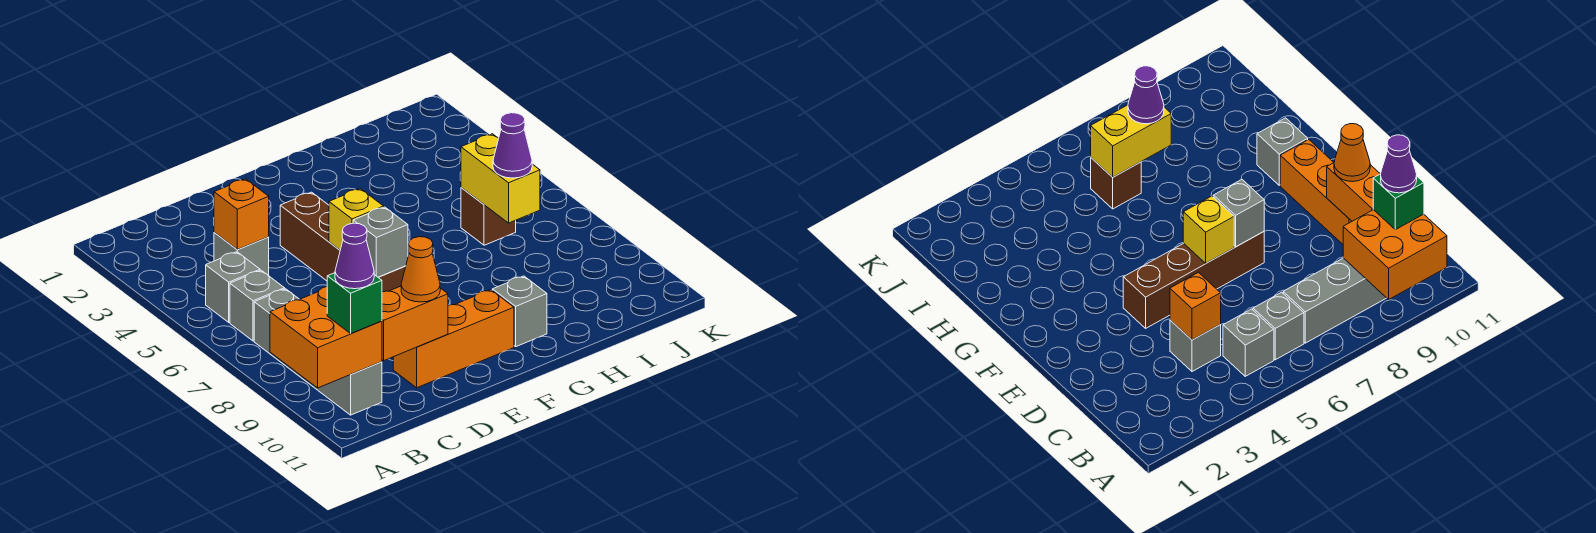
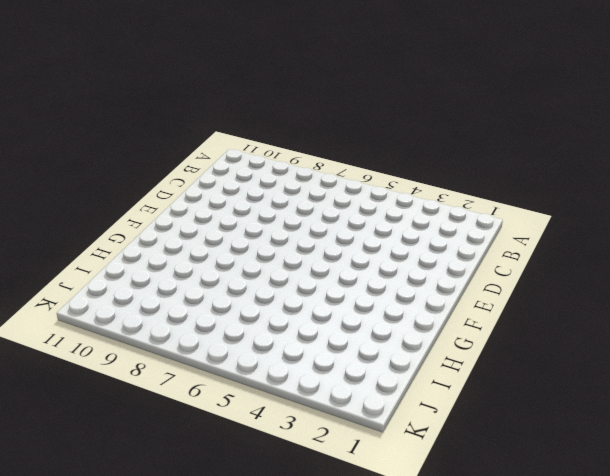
none -> grey brick B5 level 1
none -> grey brick B6 level 1
none -> grey brick B7:B10 level 1

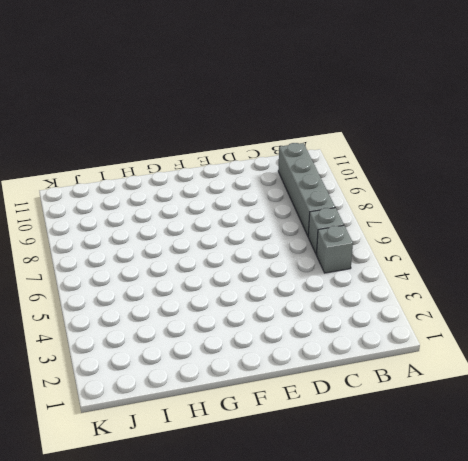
none -> grey brick C4 level 1
none -> orange brick D10:F10 level 1
none -> brown brick E4:E7 level 1

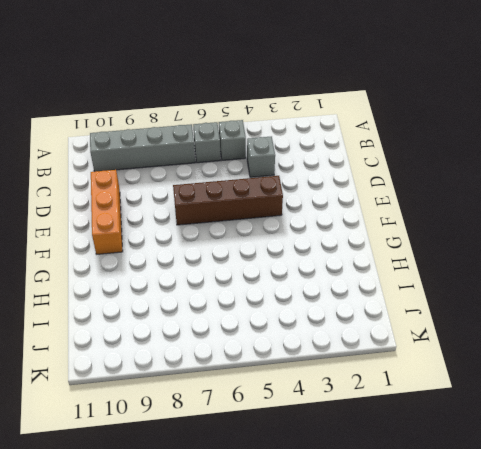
none -> grey brick G10 level 1
none -> brown brick I6 level 1
none -> orange brick A9:B10 level 2

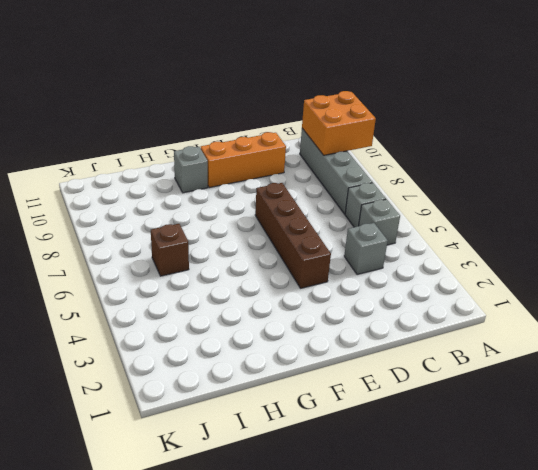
none -> orange brick C4 level 2
none -> orange brick C10:D10 level 2
none -> yellow brick E6 level 2

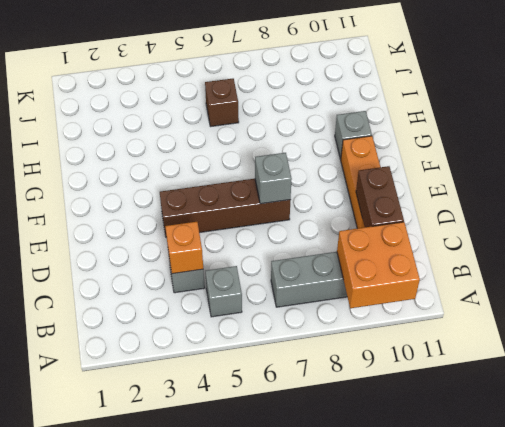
brown brick C10:D10 level 2 -> orange brick C10:D10 level 2
none -> grey brick B6 level 1
none -> yellow brick E6 level 2
none -> yellow brick I6:I7 level 2

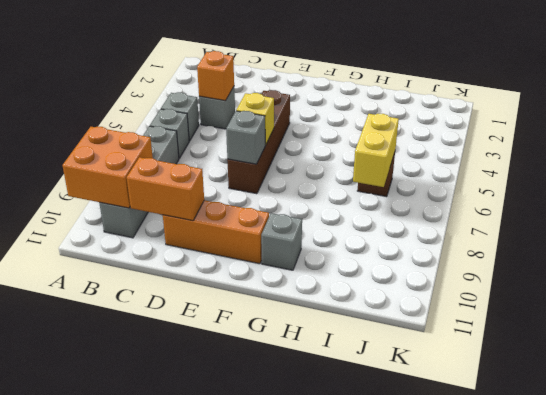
none -> green brick B10 level 3
none -> orange cone D10 level 3
none -> purple cone I7 level 3

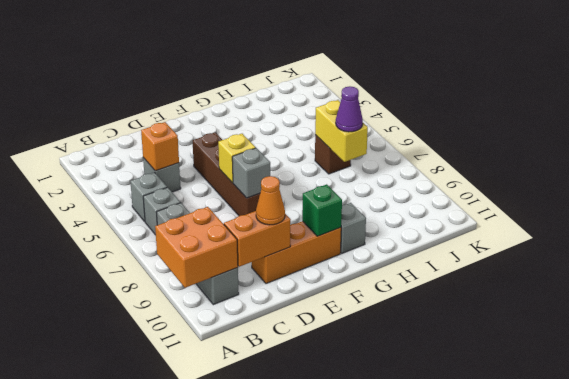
green brick F10 level 2 -> green brick B10 level 3
none -> purple cone B10 level 4

